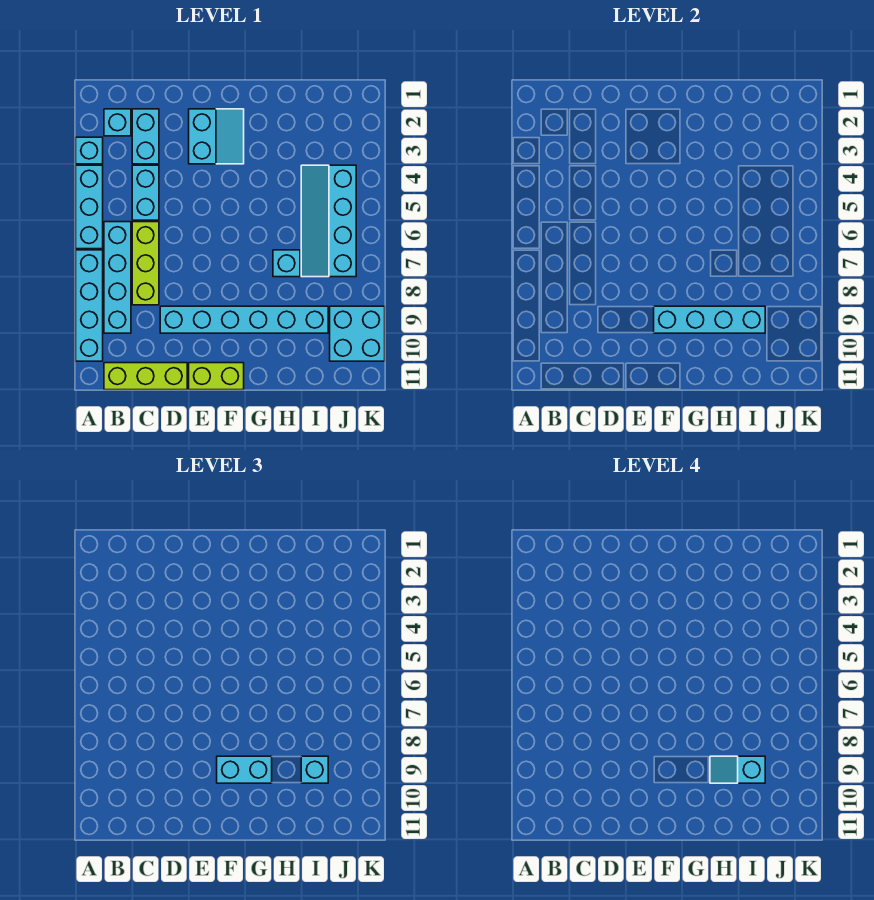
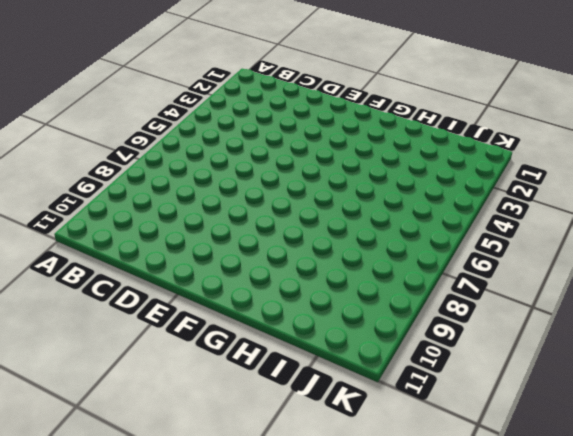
none -> cyan brick A3 level 1
none -> cyan brick A4:A6 level 1
none -> cyan brick A7:A10 level 1

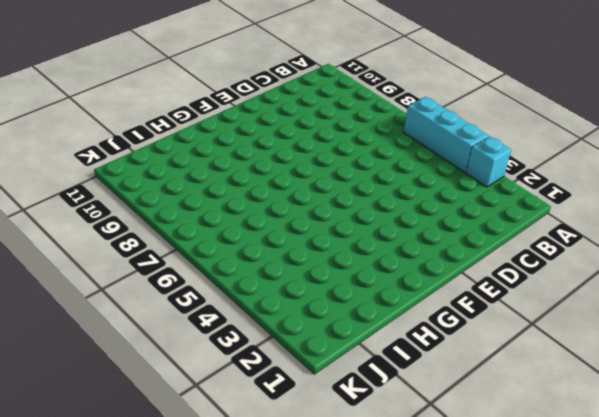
none -> cyan brick A7:A10 level 1
none -> cyan brick B2 level 1
none -> cyan brick B6:B9 level 1

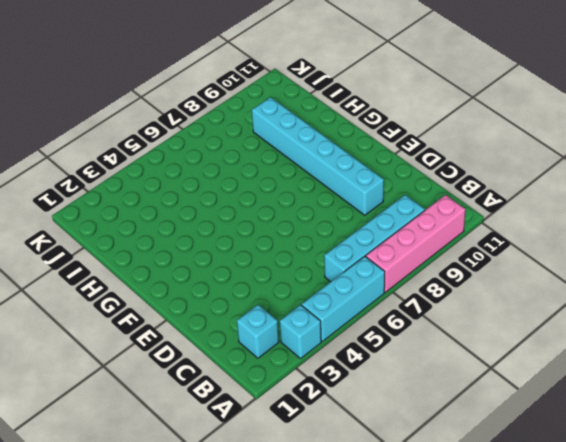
pink brick A7:A10 level 1 -> cyan brick A7:A10 level 1
none -> lime brick B11:D11 level 1
none -> cyan brick C2:C3 level 1
none -> cyan brick C4:C5 level 1

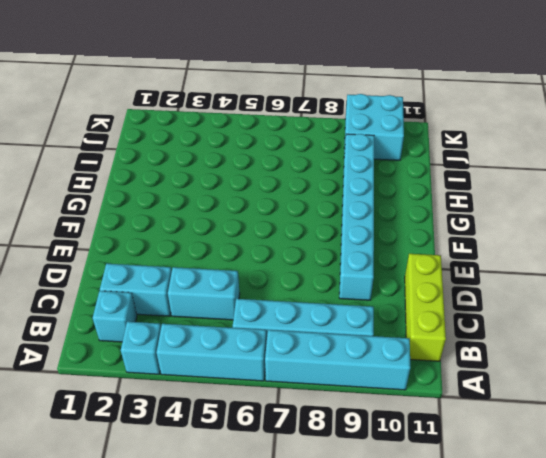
none -> lime brick C6:C8 level 1
none -> cyan slope E2:F3 level 1 top E
none -> lime brick E11:F11 level 1

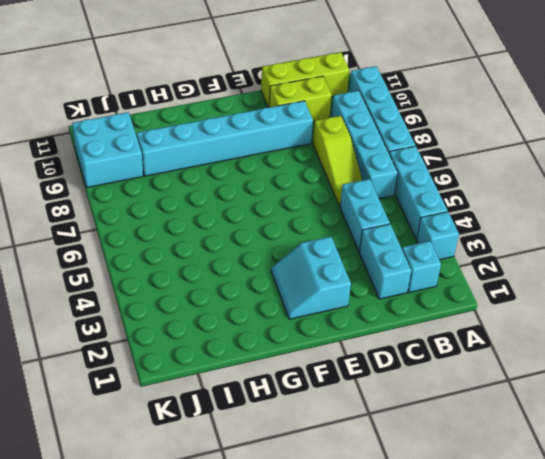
lime slope C6:C8 level 1 top 8 -> lime brick C6:C8 level 1
lime brick C10:D10 level 1 -> lime brick E11:F11 level 1
none -> cyan brick H7 level 1
none -> cyan slope I4:J7 level 1 top J
none -> cyan brick F9:I9 level 2

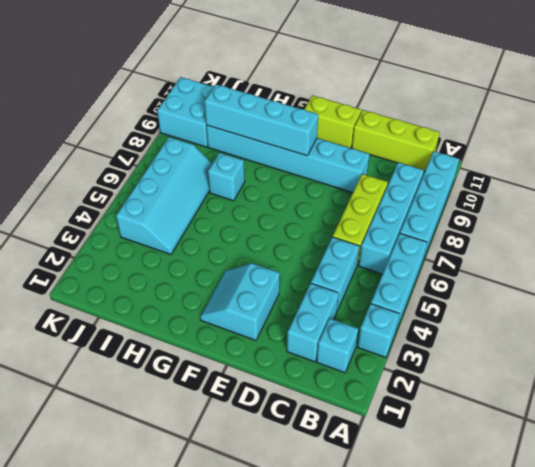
none -> cyan brick F9:G9 level 3
none -> cyan brick I9 level 3
none -> cyan slope H9:I9 level 4 top I

